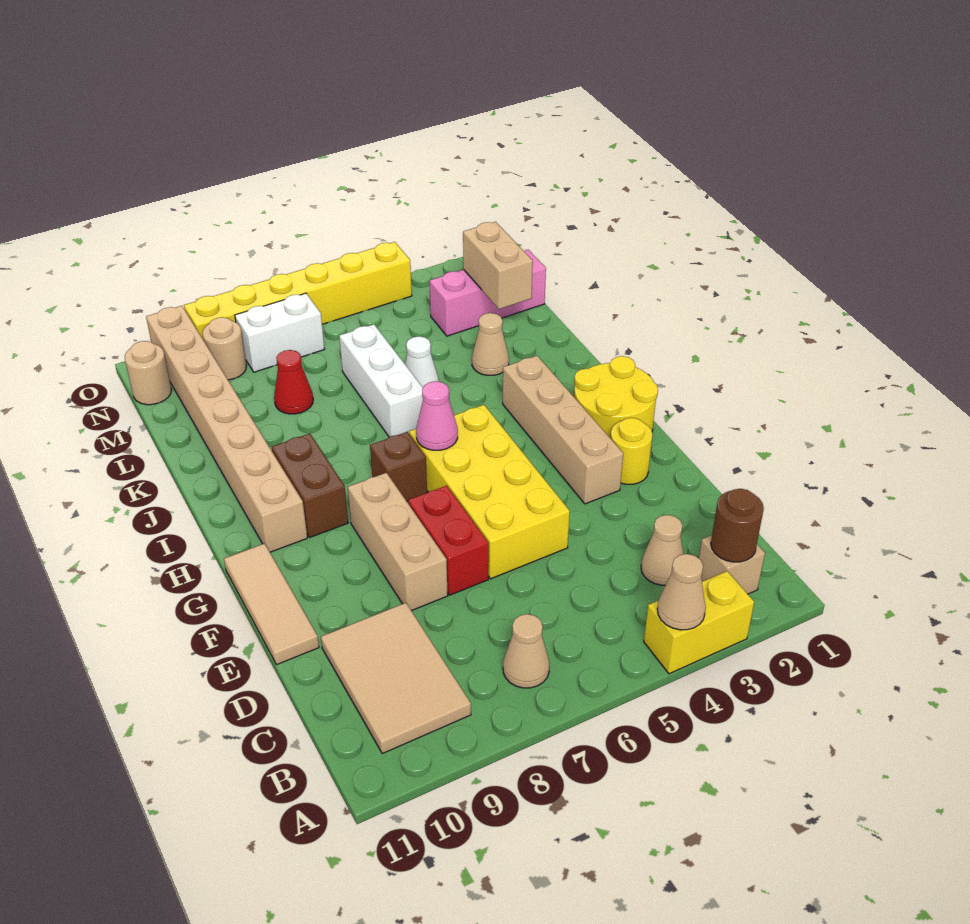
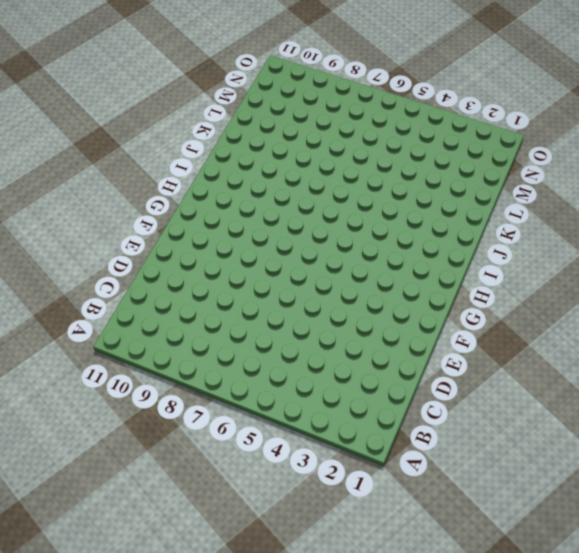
none -> yellow brick A3:A4 level 1
none -> tan brick B2 level 1
none -> tan cone B7 level 1

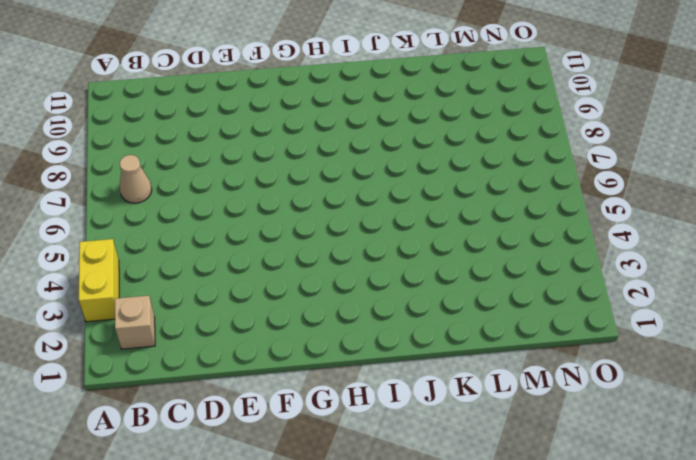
none -> tan tile B9:D10 level 1
none -> tan cone C3 level 1
none -> yellow brick E5:H6 level 1

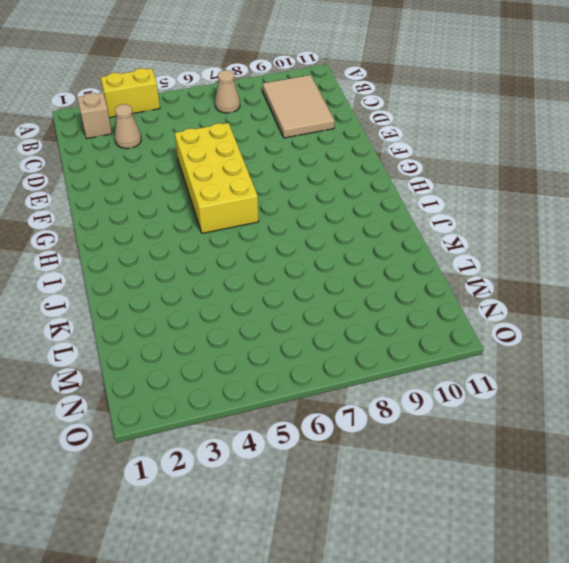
none -> red brick E7:F7 level 1
none -> tan brick E8:G8 level 1
none -> tan tile E11:G11 level 1

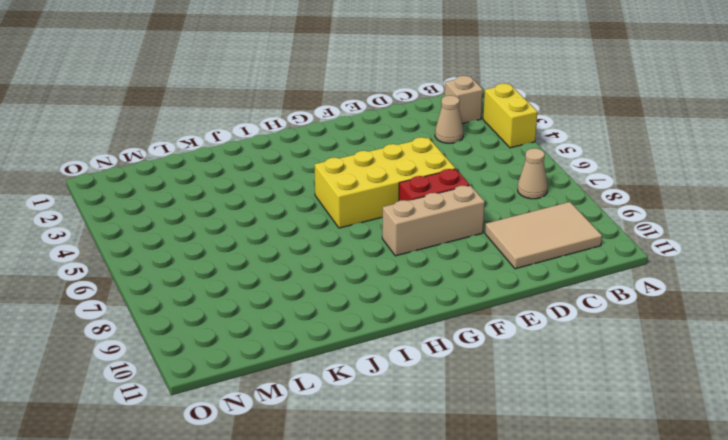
none -> tan tile E11:G11 level 1
none -> yellow round brick F2 level 1
none -> tan brick F3:I3 level 1

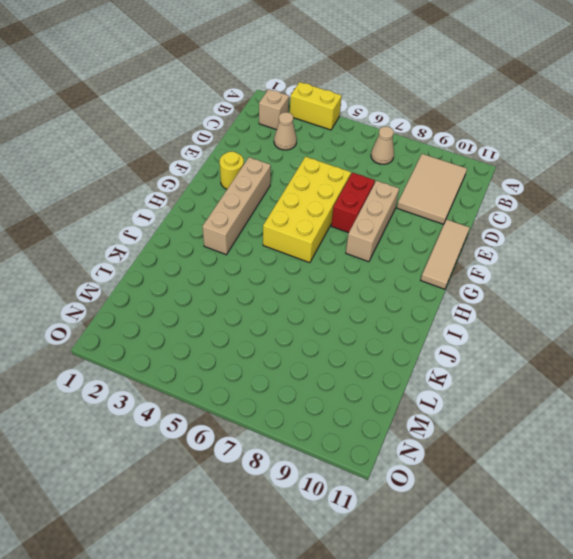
none -> yellow round brick G1:H2 level 1
none -> brown brick H7 level 1
none -> brown brick H9:I9 level 1

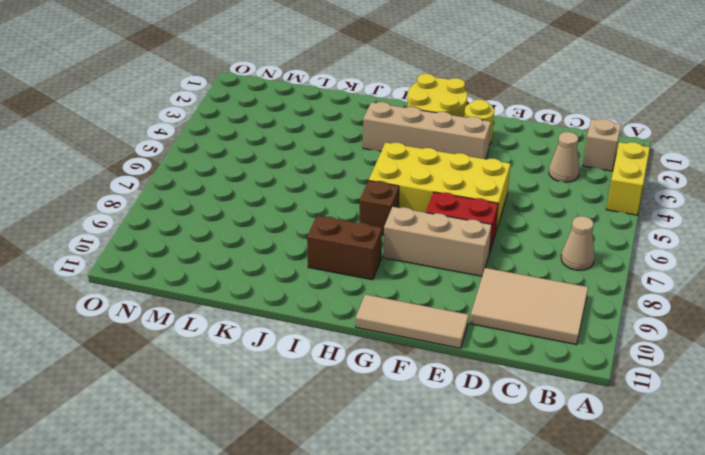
none -> tan brick H10:O10 level 1
none -> white brick J6:L6 level 1
none -> tan cone K3 level 1

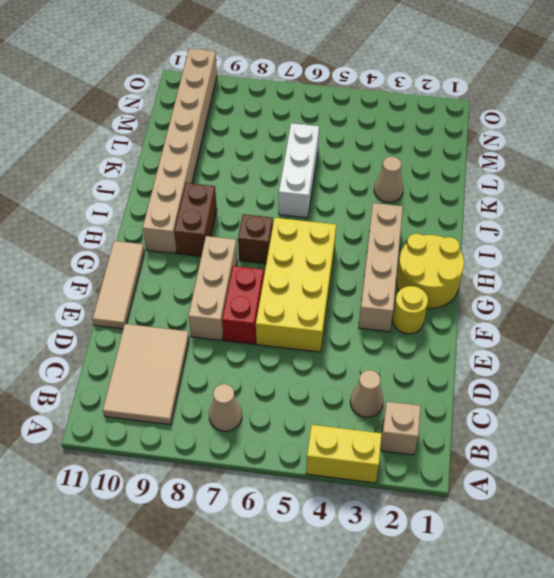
none -> white cone K5 level 1
none -> red cone L8 level 1
none -> pink brick M1:M3 level 1

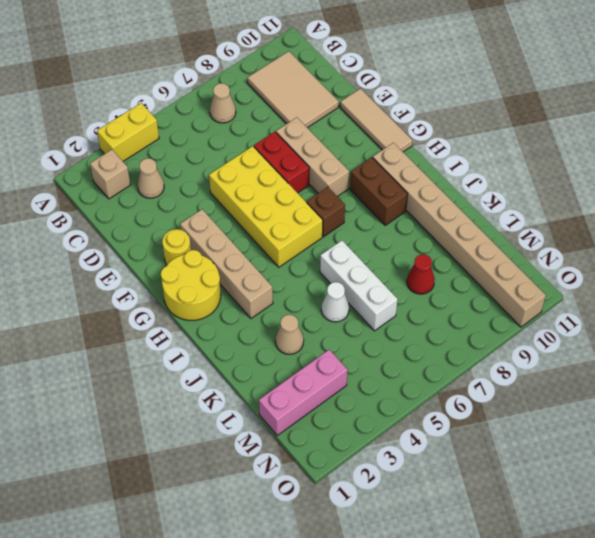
none -> white brick N7:N8 level 1
none -> tan round brick N9 level 1
none -> tan round brick N11 level 1

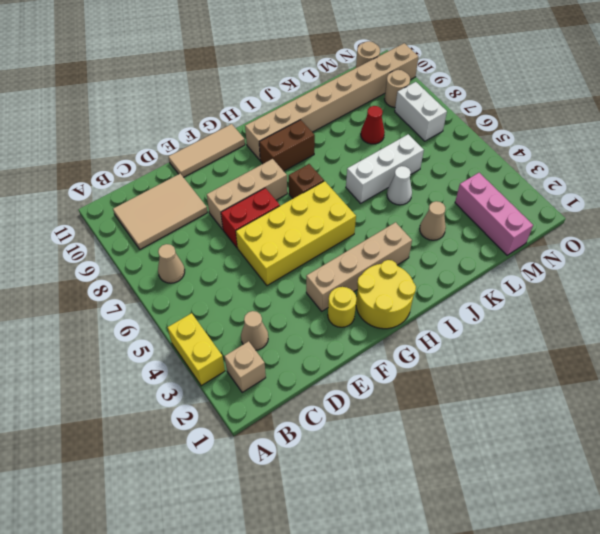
none -> yellow brick O4:O9 level 1
none -> tan cone A4 level 2
none -> brown round brick B2 level 2

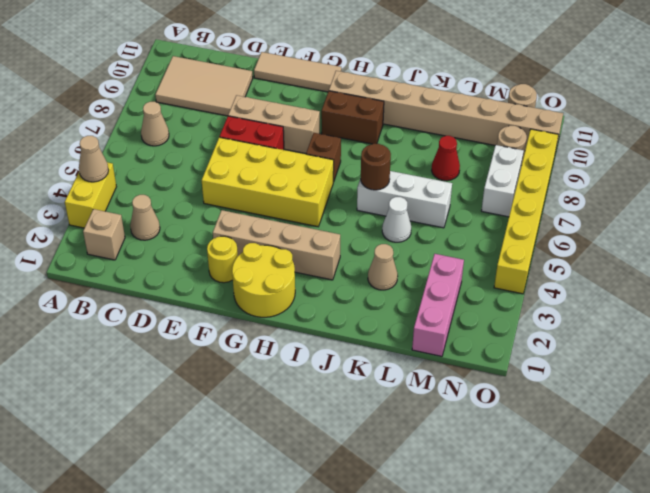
brown round brick J6 level 2 -> brown round brick B2 level 2
none -> pink cone H6 level 2
none -> tan brick L2:M2 level 2

